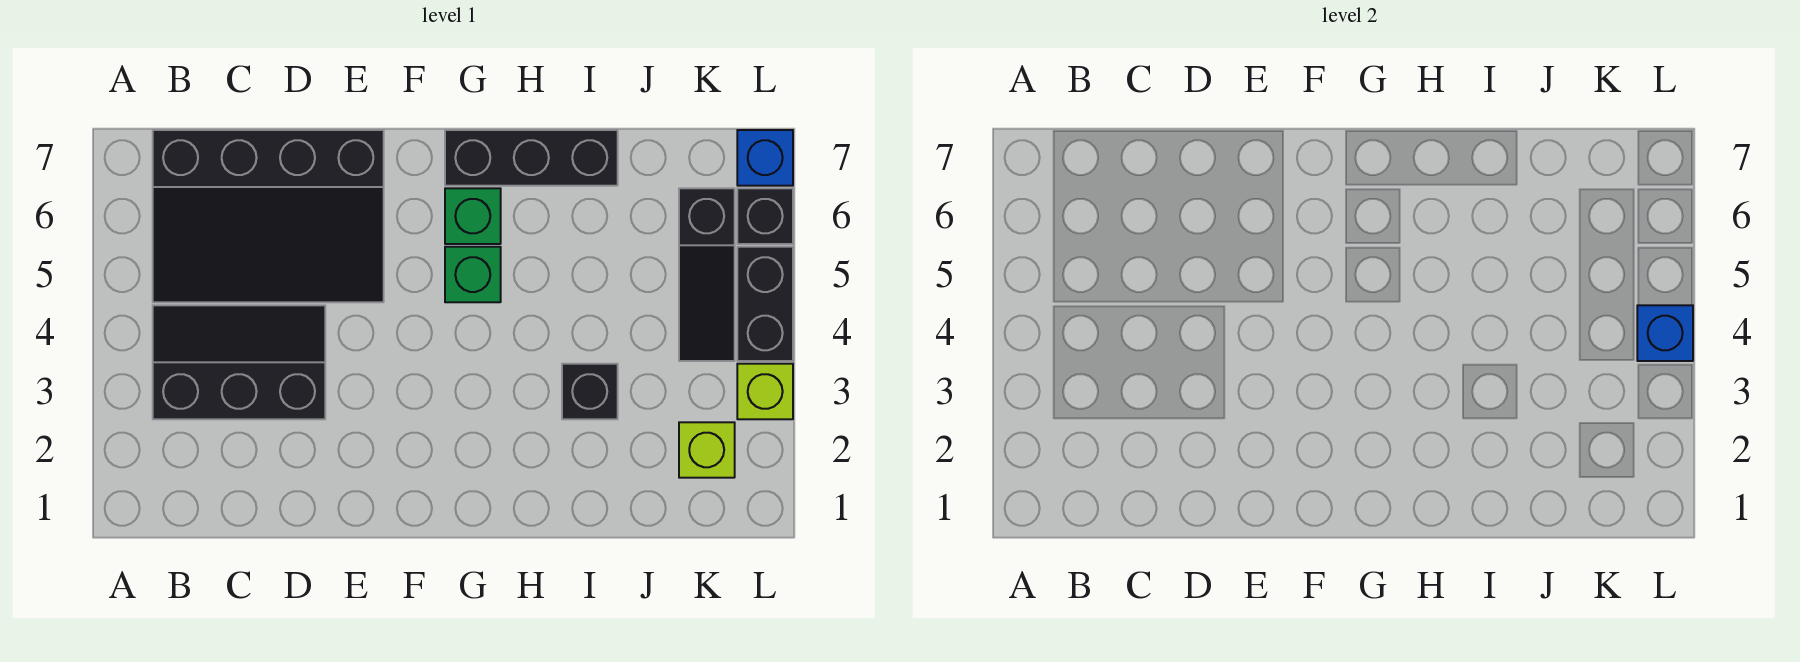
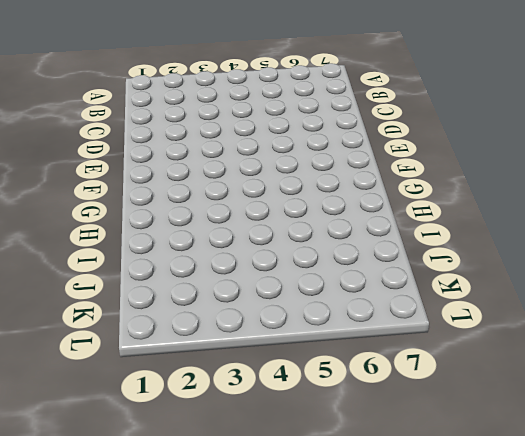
none -> black slope B3:D4 level 1 top 3
none -> black slope B5:E7 level 1 top 7
none -> green brick G5 level 1

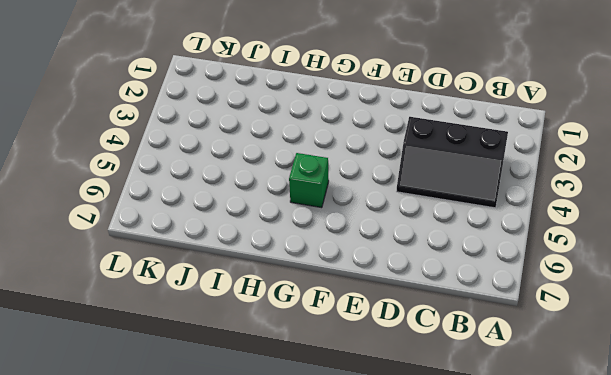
none -> black slope B5:E7 level 1 top 7
none -> green brick G6 level 1
none -> black brick G7:I7 level 1

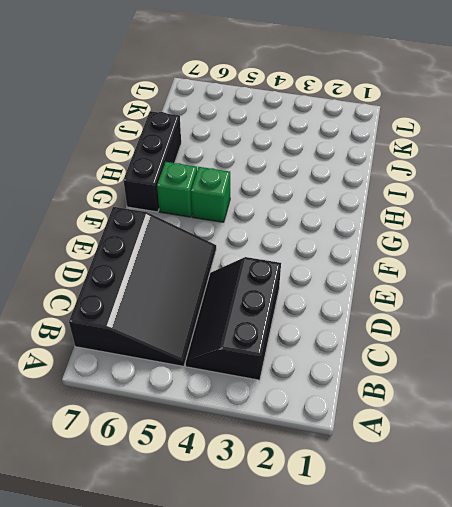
none -> black brick I3 level 1
none -> lime brick K2 level 1
none -> black slope K4:K6 level 1 top 6

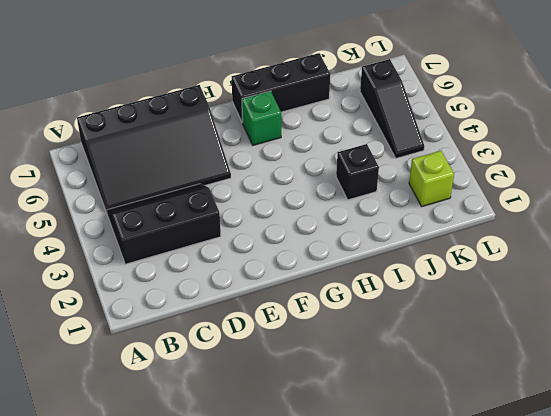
none -> green brick G5 level 1
none -> lime brick L3 level 1
none -> black brick L4:L5 level 1

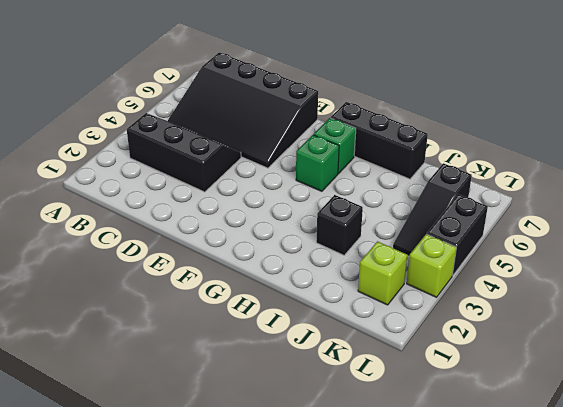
none -> black brick L6 level 1
none -> blue brick L7 level 1
none -> blue brick L4 level 2

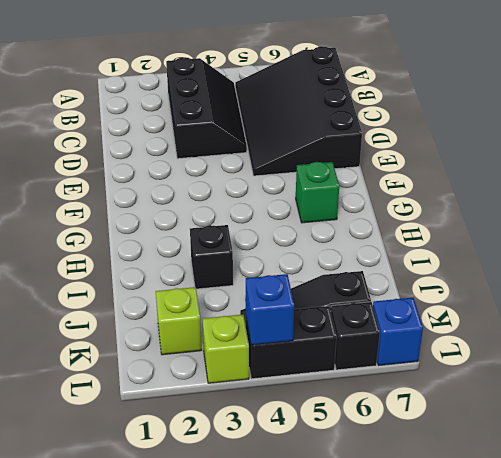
none -> green brick G5 level 1
none -> black brick G7:I7 level 1

